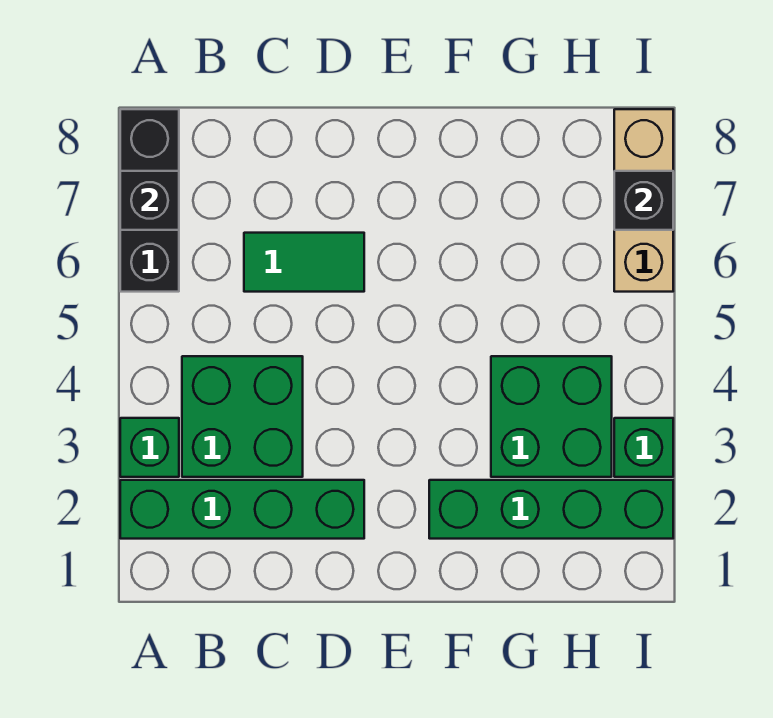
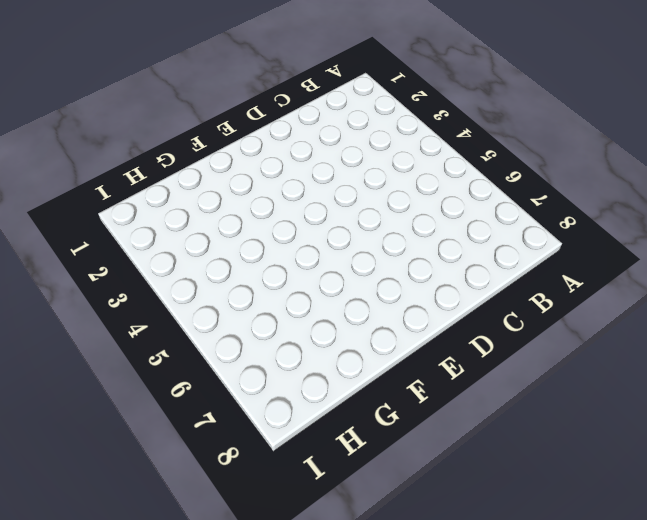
none -> green brick A2:D2 level 1
none -> green brick A3 level 1

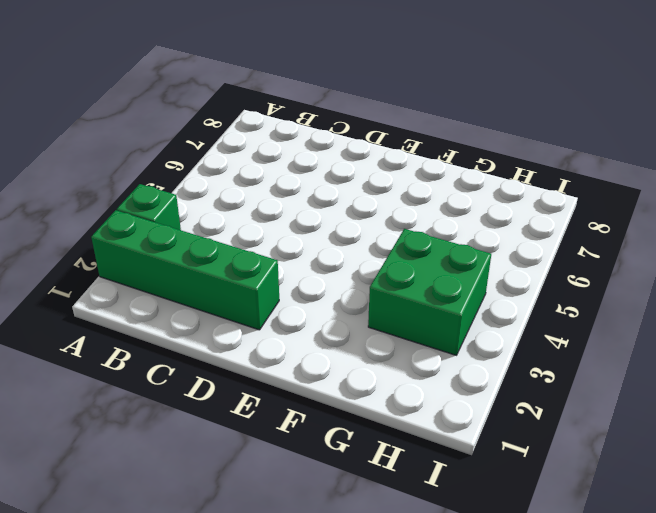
none -> black brick A6:A8 level 1
none -> green brick B3:C4 level 1

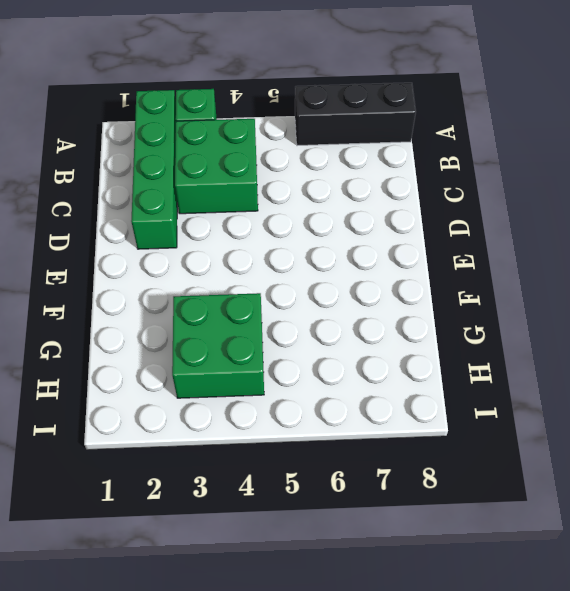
none -> green tile C6:D6 level 1
none -> green brick F2:I2 level 1

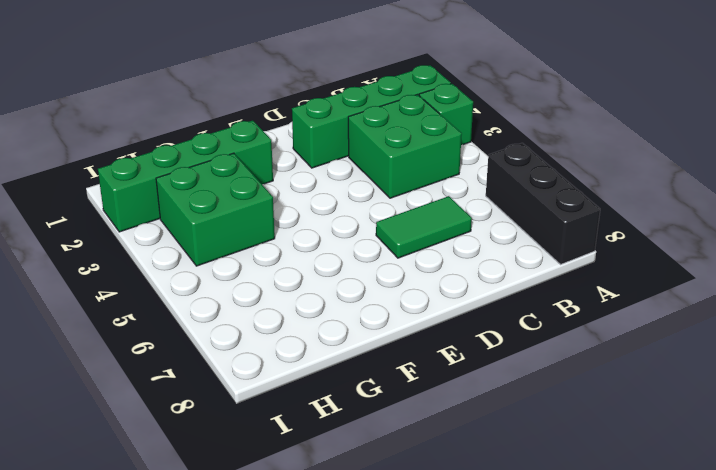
none -> green brick I3 level 1
none -> tan brick I6:I8 level 1

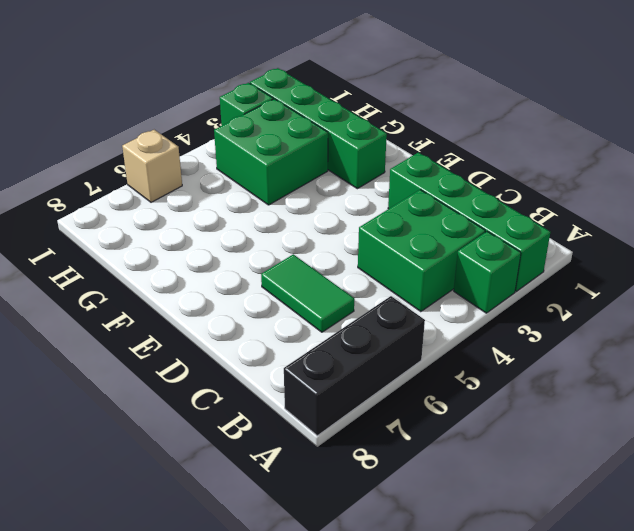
tan brick I6 level 1 -> tan brick I6:I8 level 1
none -> black brick A7 level 2
none -> black brick I7 level 2

